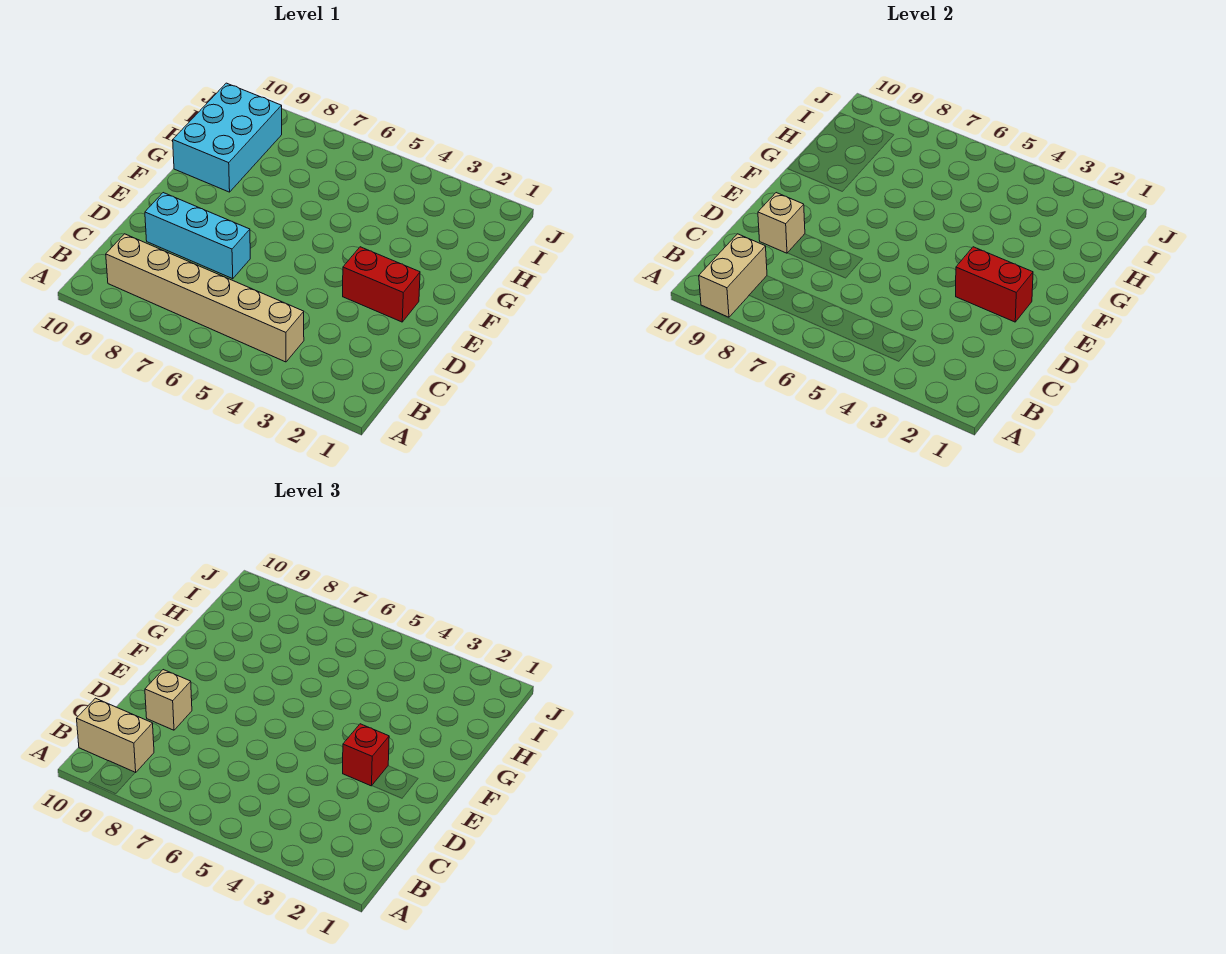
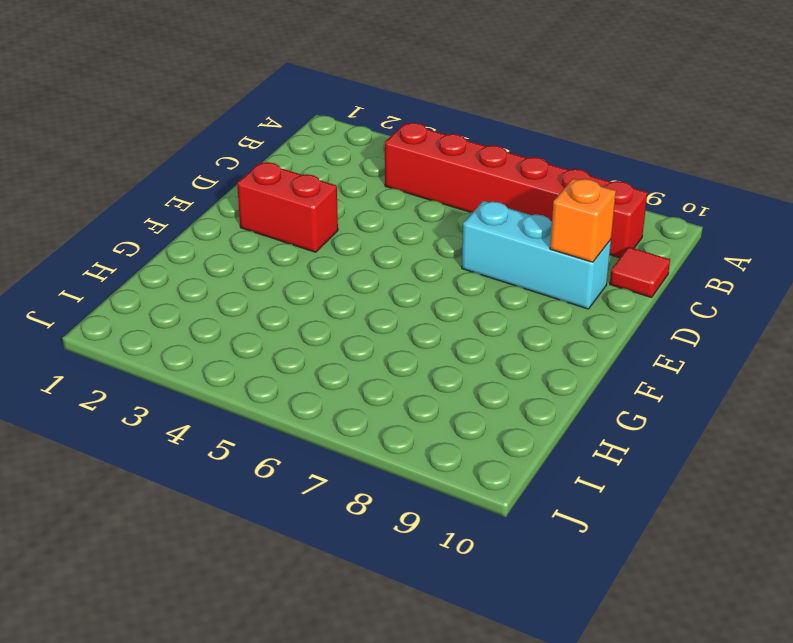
red brick B4:B9 level 1 -> tan brick B4:B9 level 1
red tile C10 level 1 -> none
orange brick D9 level 2 -> tan brick D9 level 2
none -> cyan brick G9:I10 level 1
none -> tan brick A9:B9 level 2

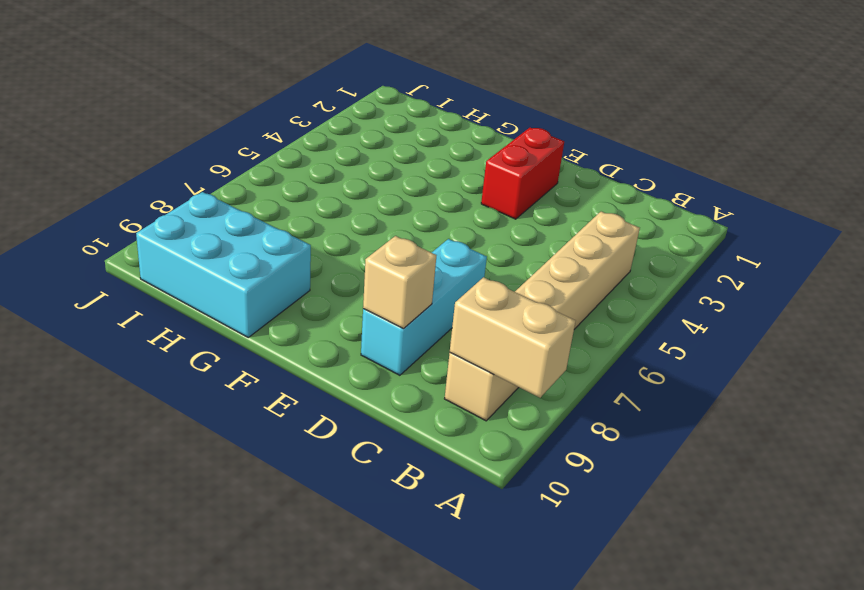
none -> red brick E2:E3 level 2
none -> tan brick B9:B10 level 3

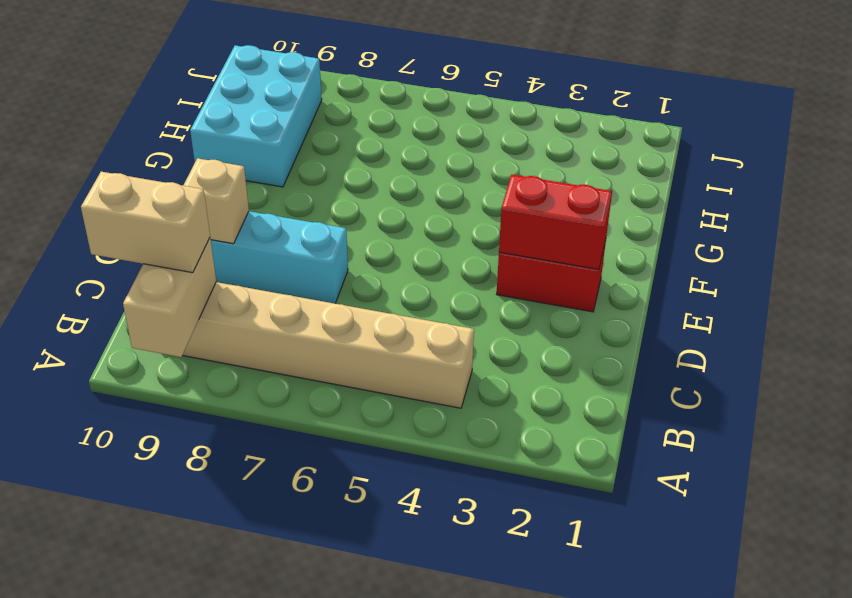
none -> tan brick D9 level 3
none -> red brick E3 level 3

